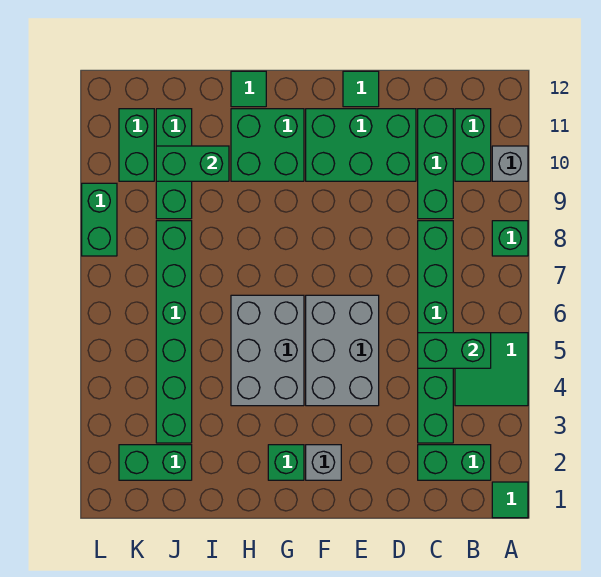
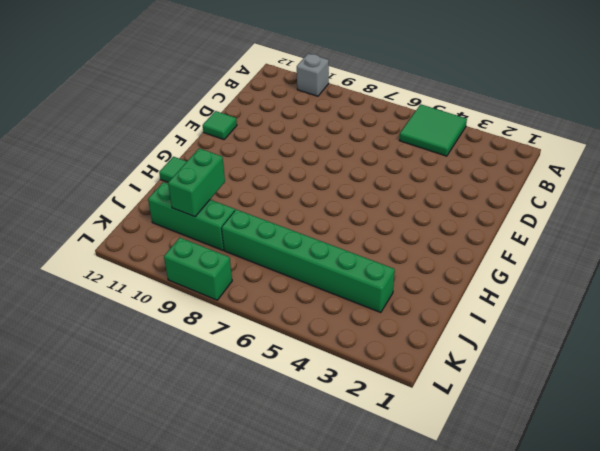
none -> green tile A1 level 1
none -> green brick A8 level 1
none -> green brick B2:C2 level 1

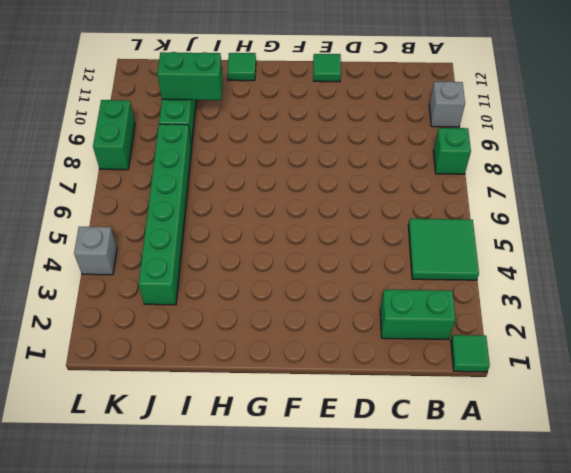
grey brick L4 level 1 -> grey brick F2 level 1
none -> green brick B10:B11 level 1
none -> green brick C3:C8 level 1
none -> green brick C9:C11 level 1

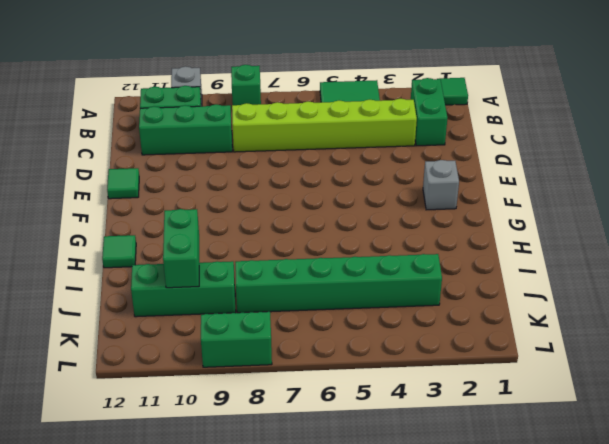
lime brick C3:C8 level 1 -> green brick C3:C8 level 1
none -> green brick D10:F11 level 1
none -> grey brick E4:F6 level 1
none -> green brick G2 level 1

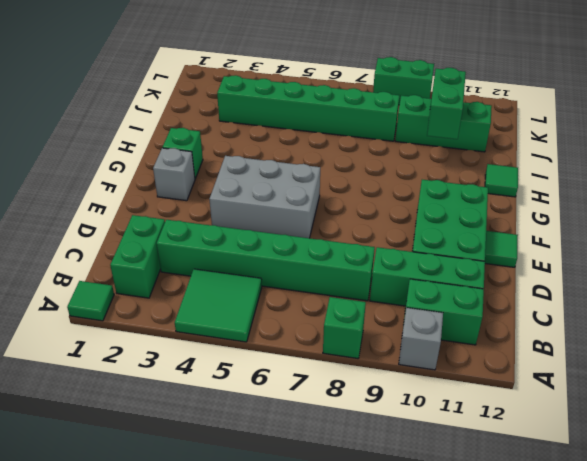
none -> grey brick G4:H6 level 1
none -> green brick G10:H11 level 1
none -> green brick J2:K2 level 1

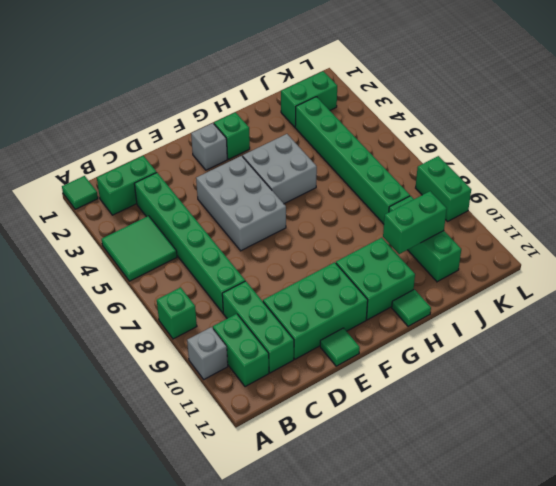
grey brick G4:H5 level 1 -> grey brick G4:H6 level 1
none -> green brick K10:K11 level 1
none -> green brick B5:C5 level 2

